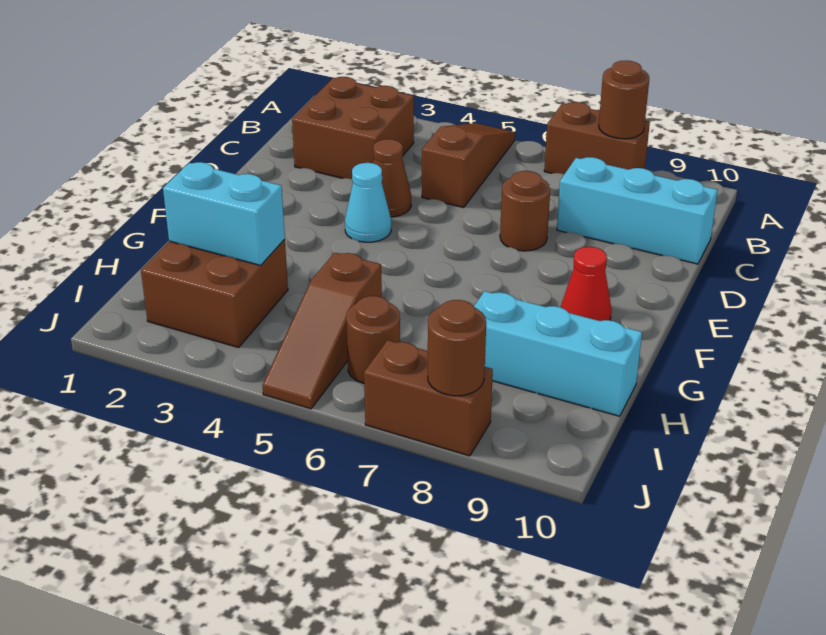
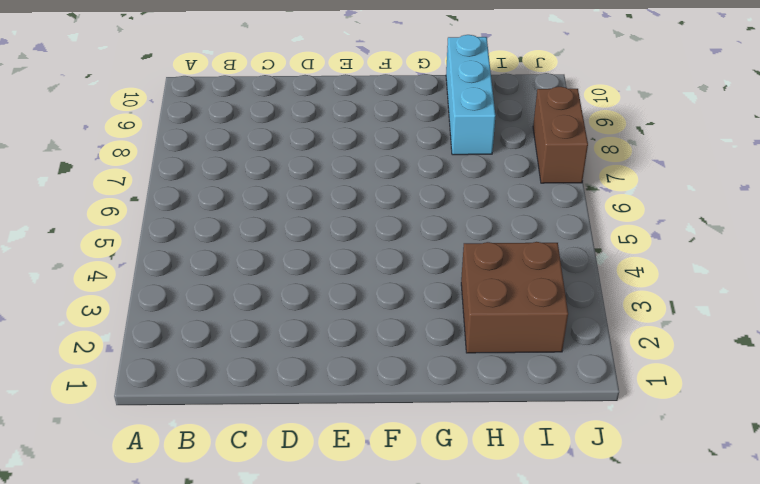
none -> brown slope A5:C5 level 1 top C
none -> brown brick A7:A8 level 1
none -> brown brick B2:C3 level 1

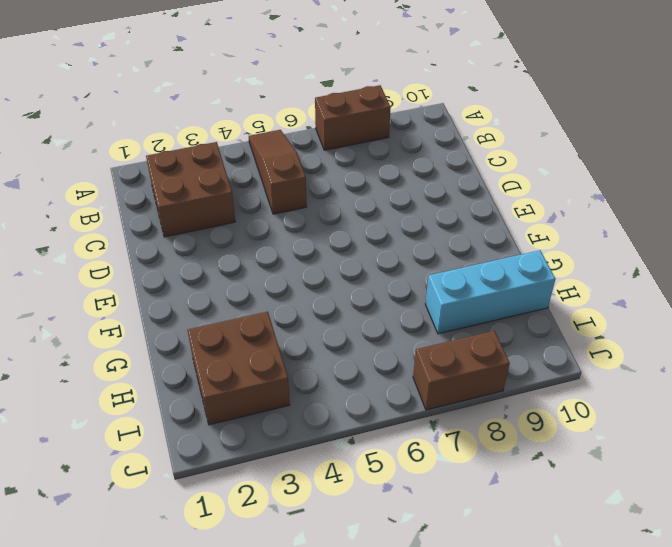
none -> cyan brick C8:C10 level 1
none -> brown cone D4 level 1
none -> brown round brick D7 level 1

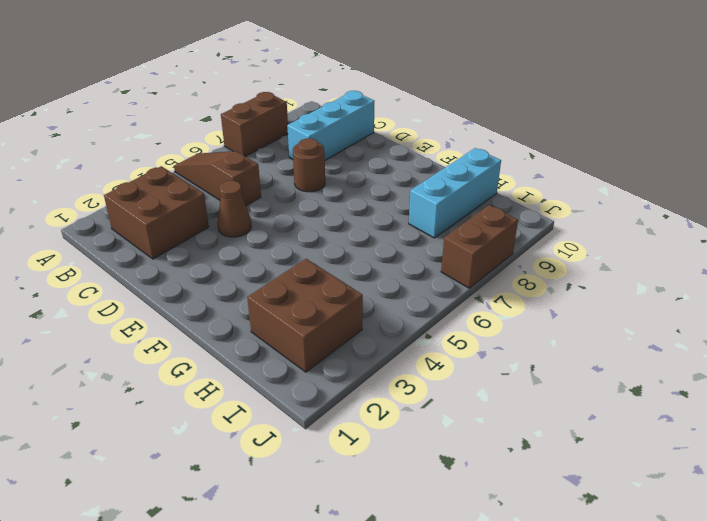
none -> cyan cone E4 level 1
none -> red cone F9 level 1
none -> brown slope H5:J5 level 1 top H

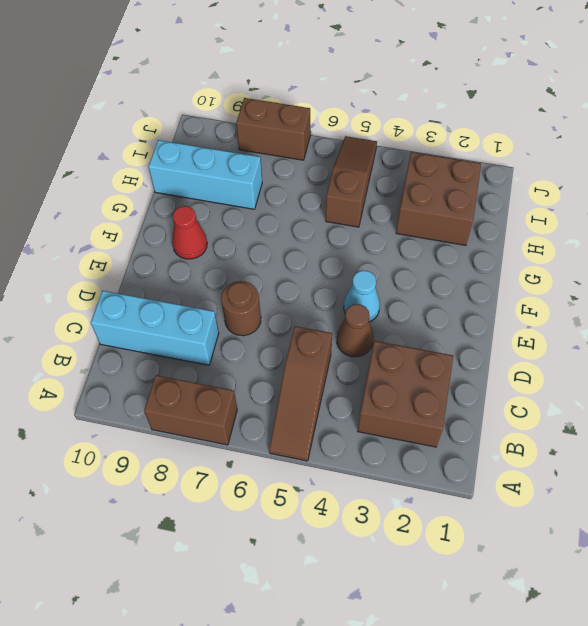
none -> brown round brick I6 level 1
none -> brown round brick A8 level 2
none -> cyan brick H2:H3 level 2

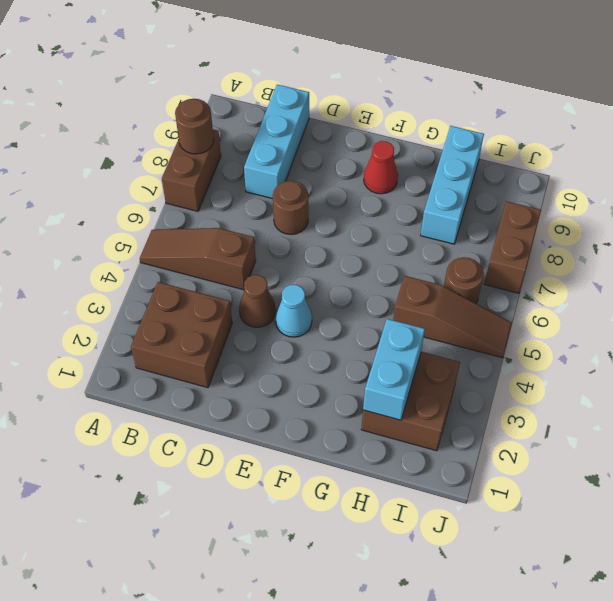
none -> brown round brick J8 level 2

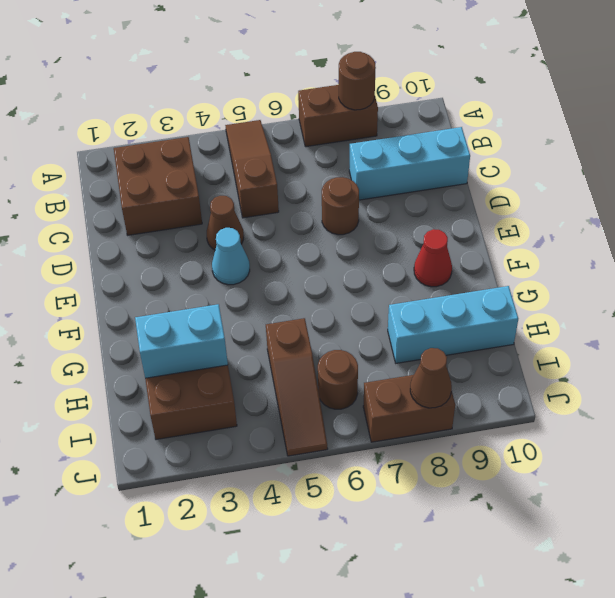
brown cone J8 level 2 -> brown round brick J8 level 2

